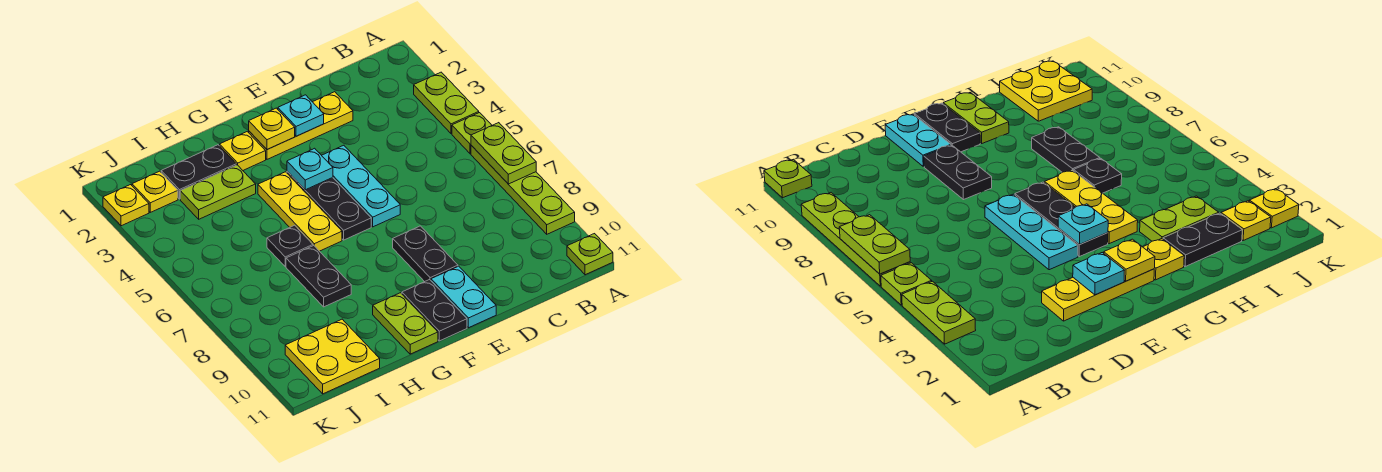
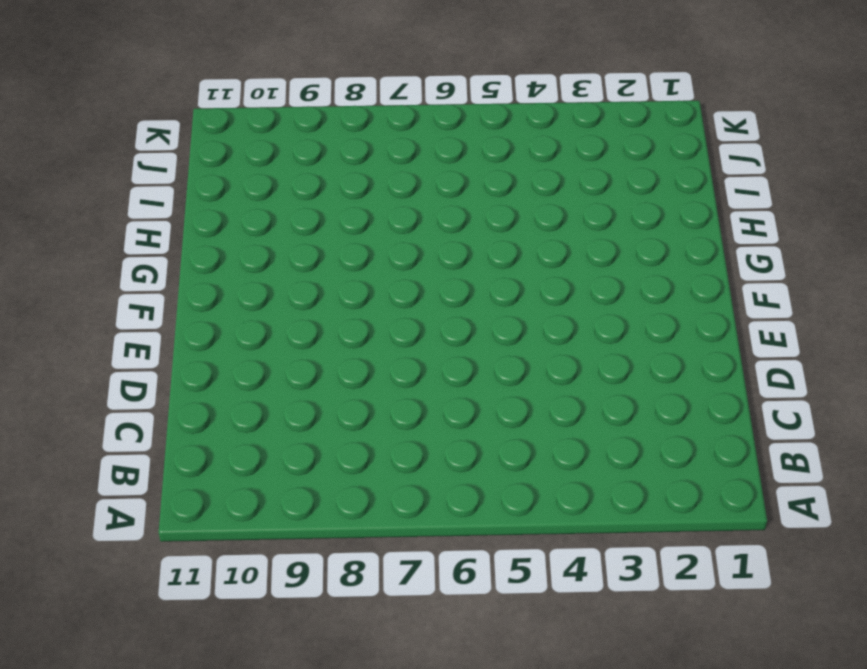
none -> lime plate A3:A4 level 1
none -> lime plate A5 level 1
none -> lime plate A6:A9 level 1

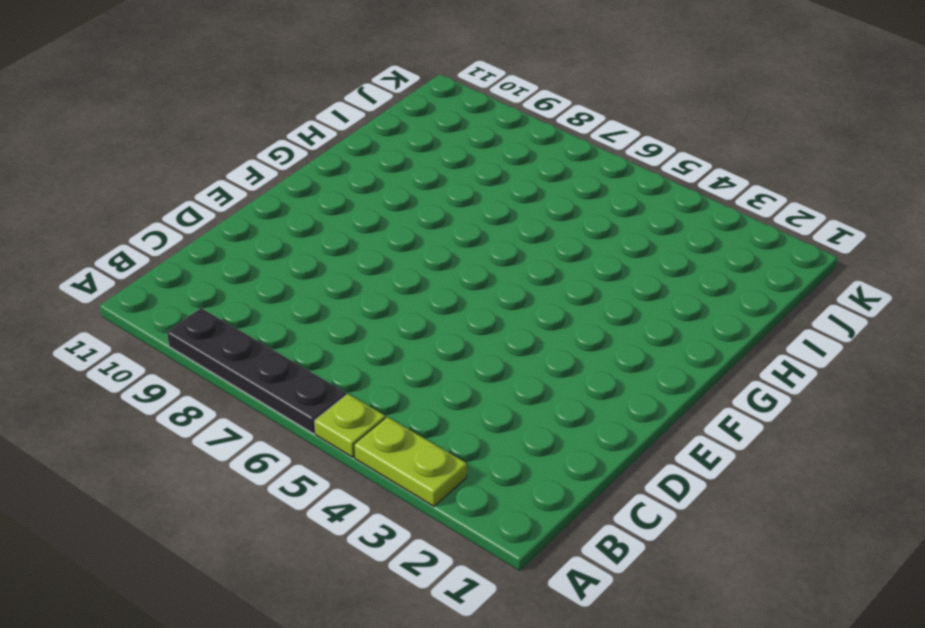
black plate A6:A9 level 1 -> lime plate A6:A9 level 1
none -> lime plate A11 level 1
none -> yellow plate D2:F2 level 1
none -> cyan plate E4:E6 level 1

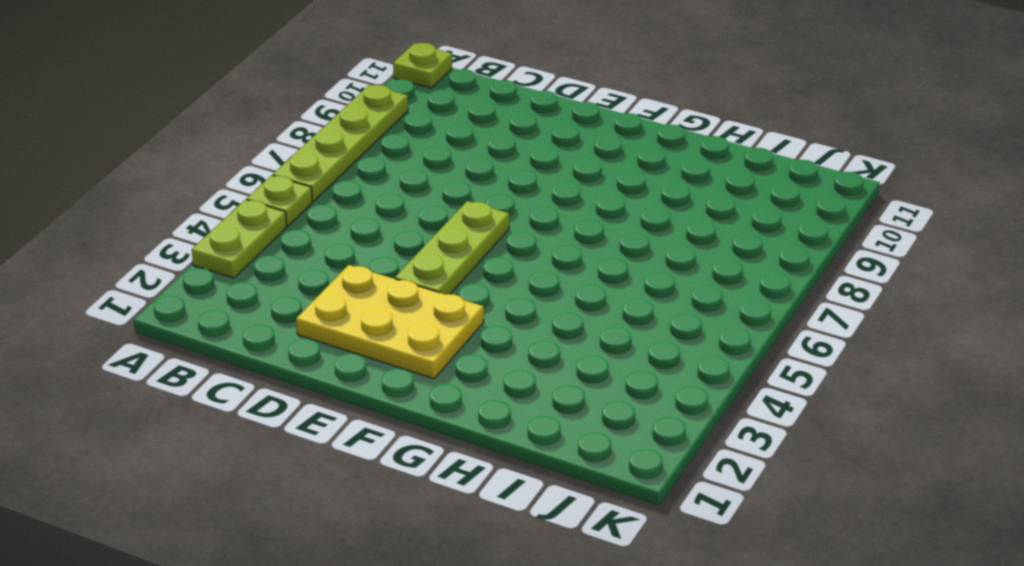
yellow plate D2:F3 level 1 -> yellow plate D2:F2 level 1
lime plate E4:E6 level 1 -> cyan plate E4:E6 level 1
none -> black plate E8:E9 level 1
none -> cyan plate E10:E11 level 1
none -> black plate F4:F6 level 1

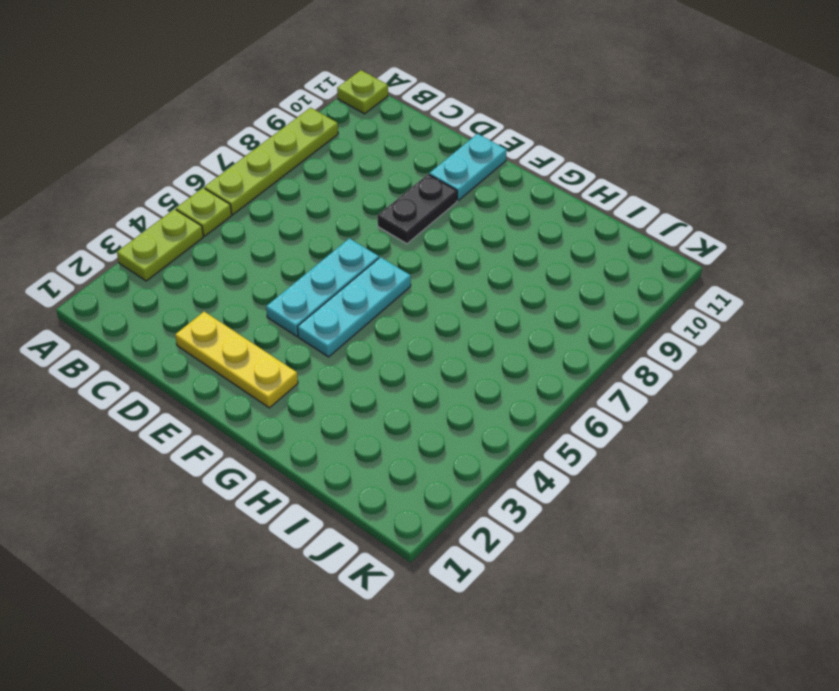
cyan plate F4:F6 level 1 -> black plate F4:F6 level 1
none -> black plate F10:F11 level 1
none -> yellow plate G2 level 1
none -> yellow plate G4:G6 level 1

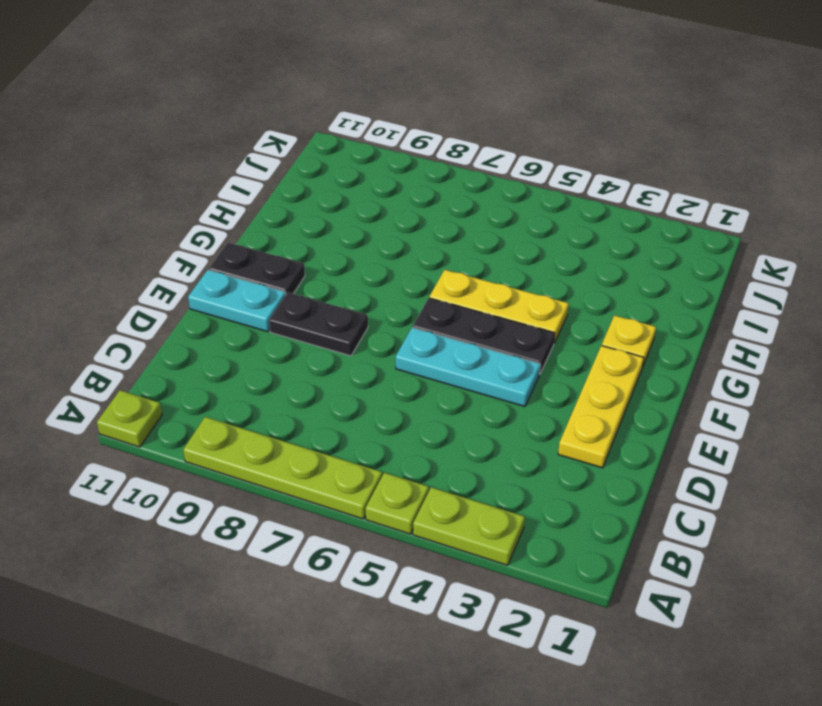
none -> lime plate G10:G11 level 1
none -> black plate H2:I2 level 1
none -> lime plate H3:I3 level 1

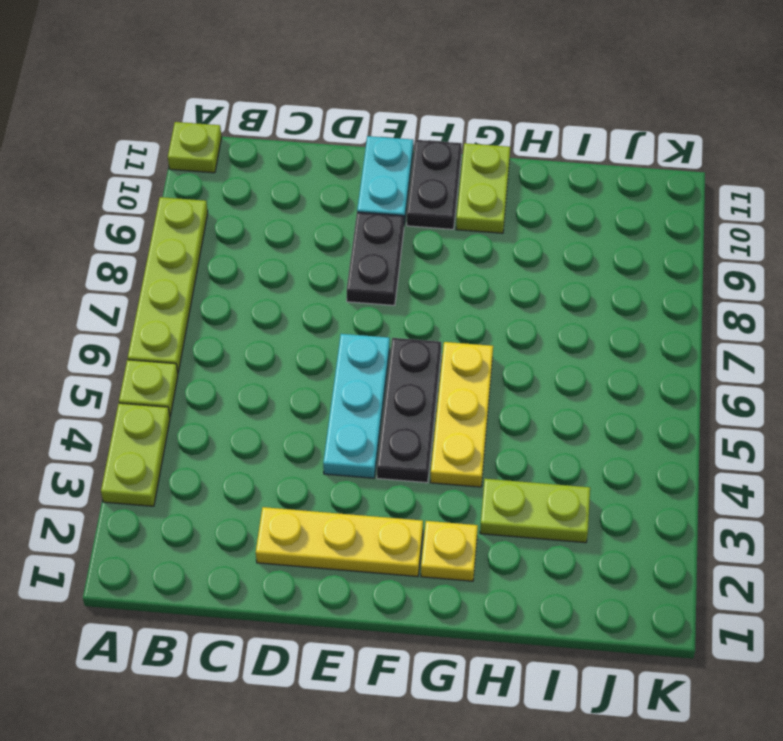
none -> black plate H2:I2 level 1
none -> black plate H6 level 1
none -> black plate H7:H8 level 1

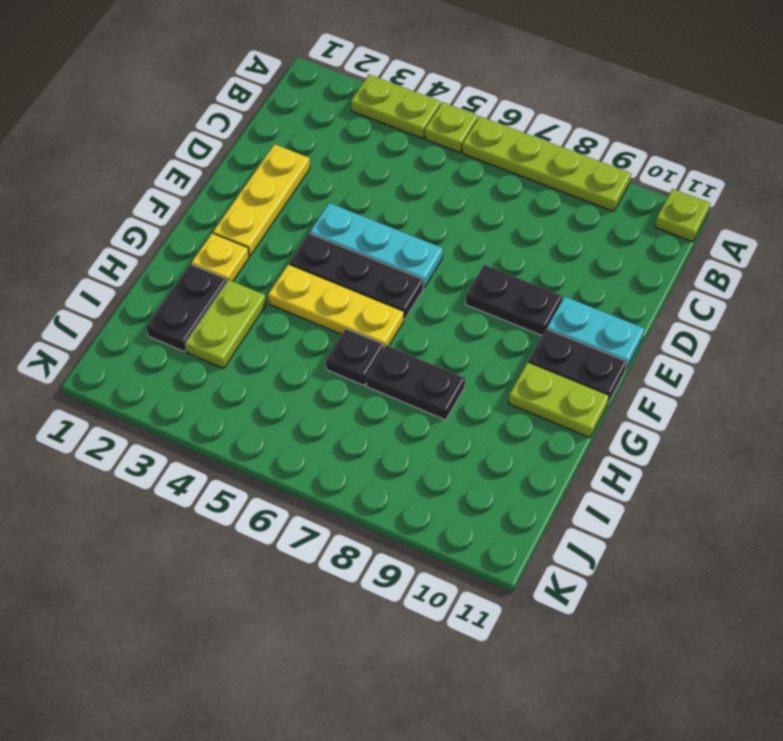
none -> yellow plate I10:J11 level 1
none -> yellow plate J2 level 1
none -> yellow plate K2 level 1

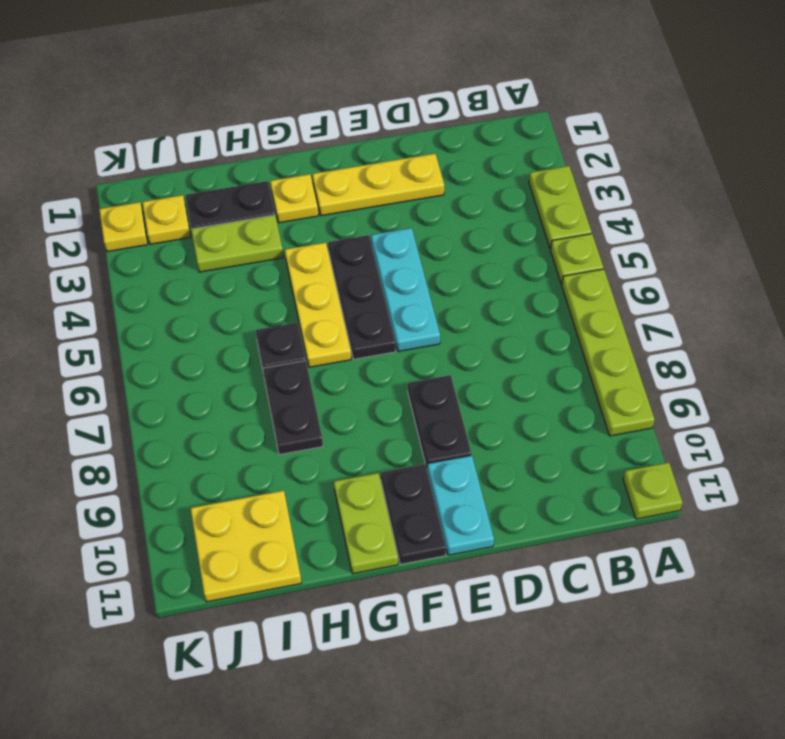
none -> lime plate A6:A7 level 2
none -> cyan plate E2 level 2
none -> yellow plate F2 level 2

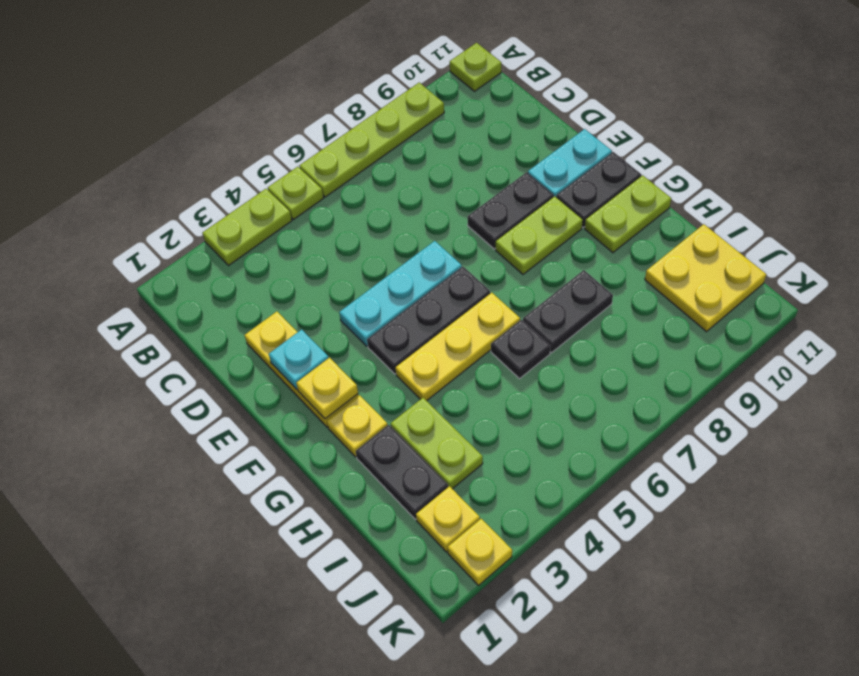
lime plate F8:F9 level 1 -> lime plate A6:A7 level 2
none -> cyan plate F4 level 2

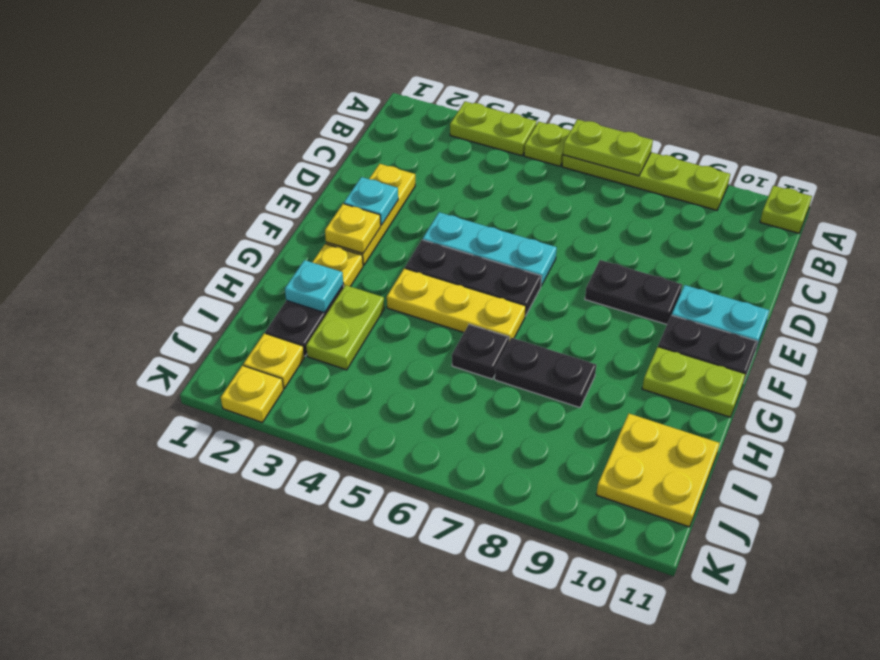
cyan plate H2 level 2 -> cyan plate F4 level 2

